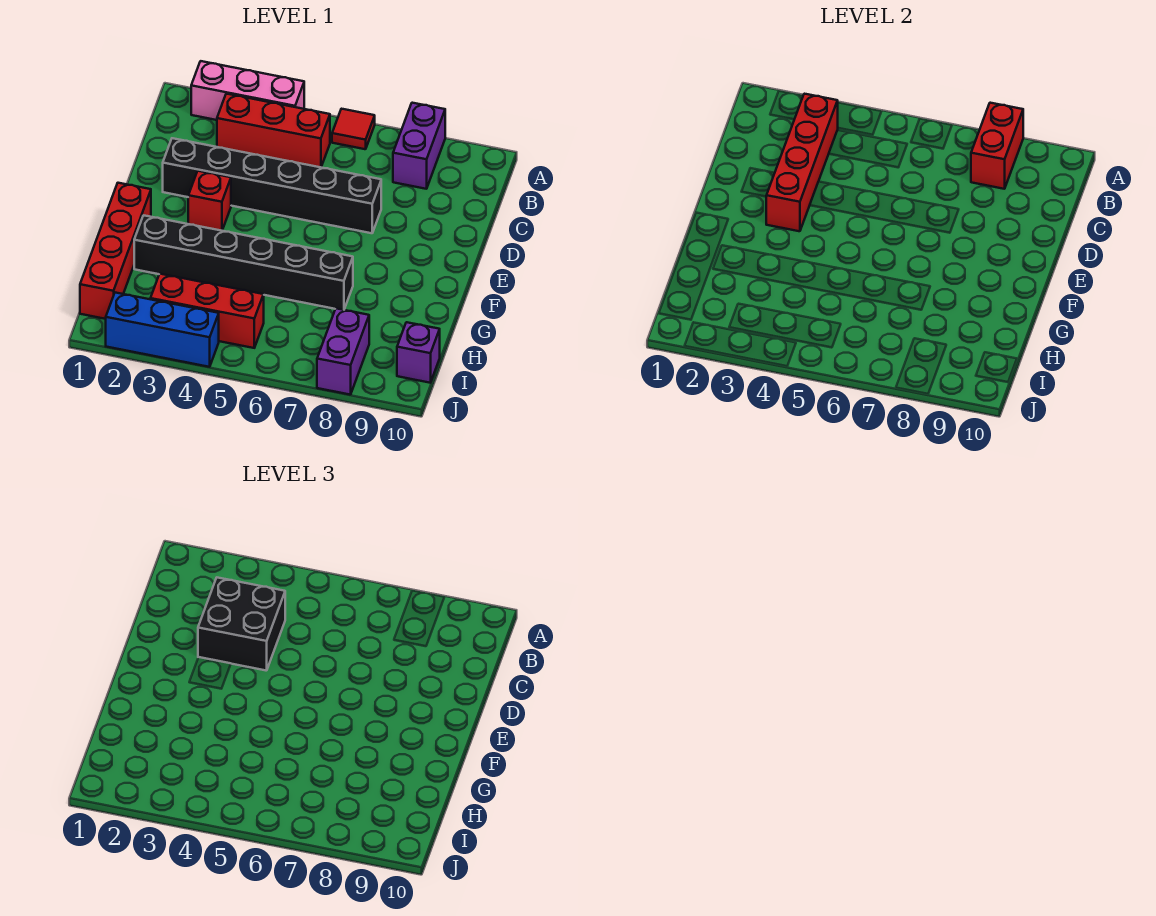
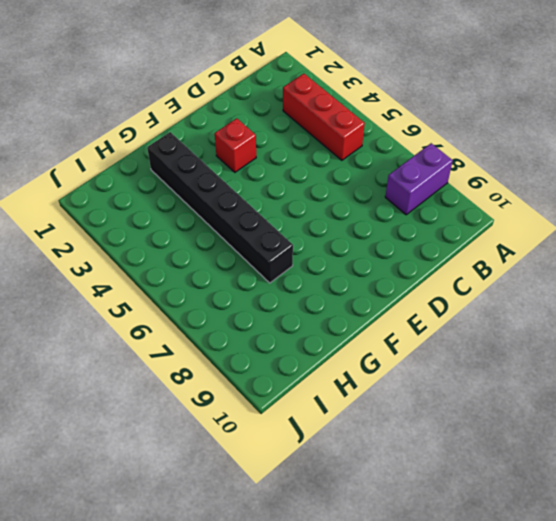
none -> pink brick A2:A4 level 1
none -> red tile A6 level 1
none -> black brick D2:D7 level 1

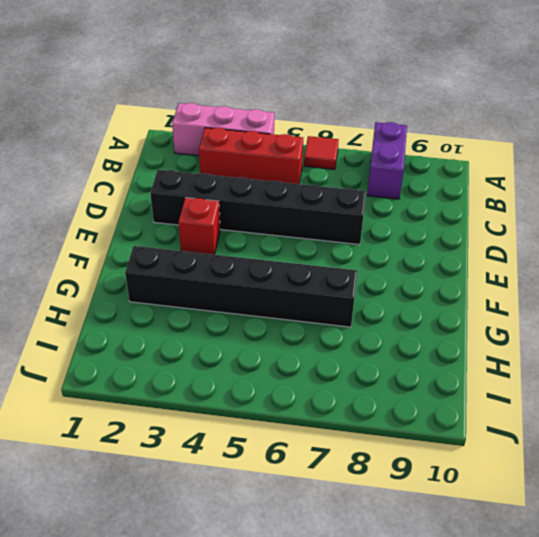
none -> red brick F1:I1 level 1
none -> red brick I3:I5 level 1
none -> purple brick I8:J8 level 1

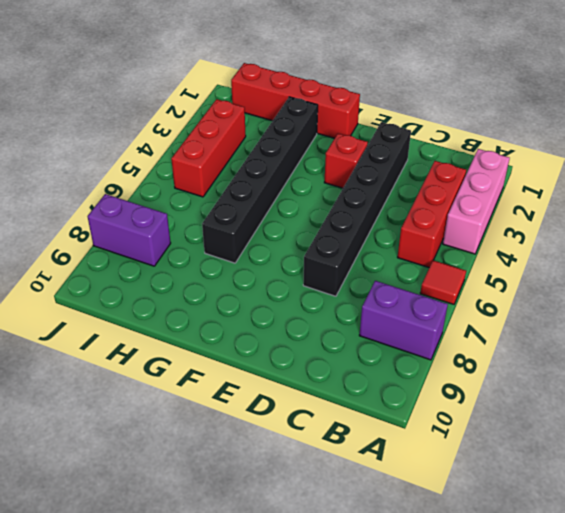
none -> purple brick I10 level 1
none -> blue brick J2:J4 level 1
none -> red brick A8:B8 level 2

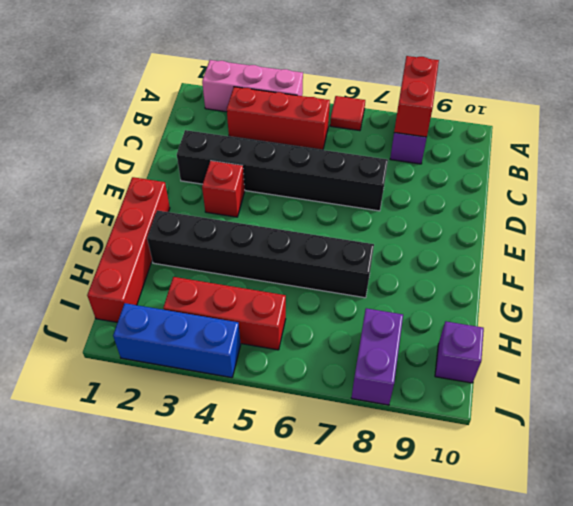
none -> red brick B3:E3 level 2
none -> black brick C3:D4 level 3

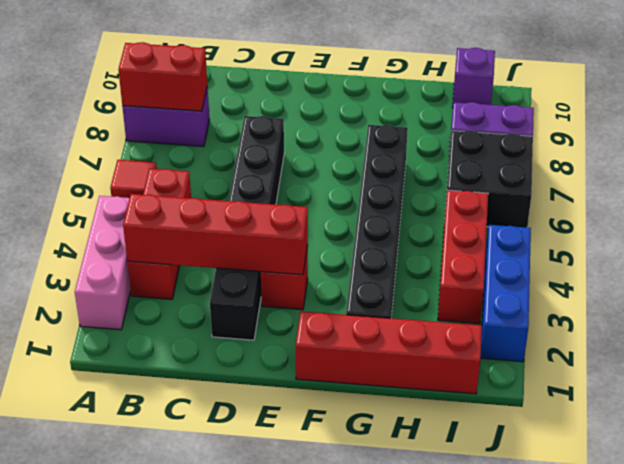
black brick I6:J7 level 1 -> black brick C3:D4 level 3

